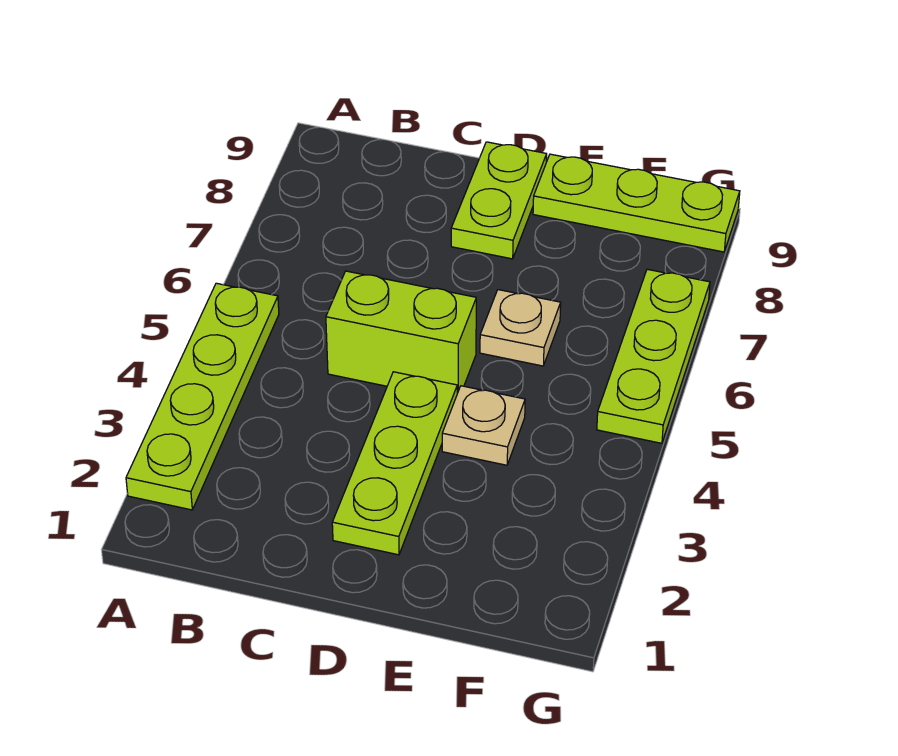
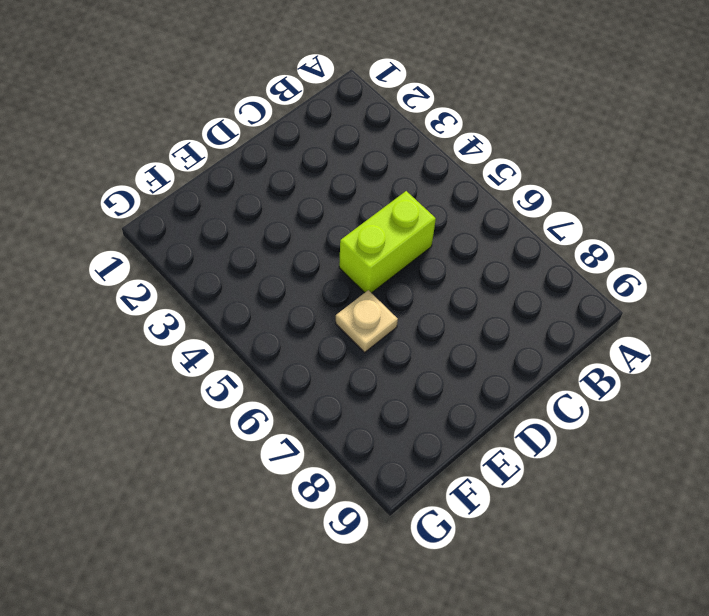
none -> lime plate A2:A5 level 1
none -> lime plate D2:D4 level 1

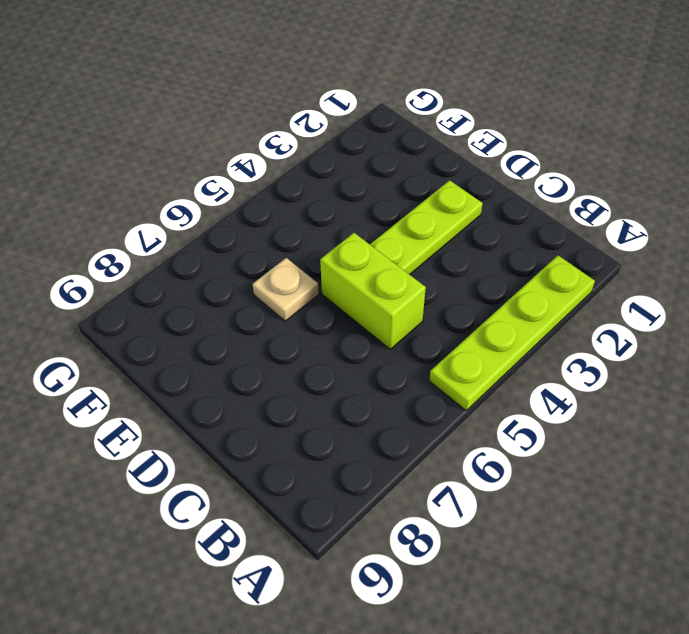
none -> lime plate D8:D9 level 1
none -> tan plate E4 level 1

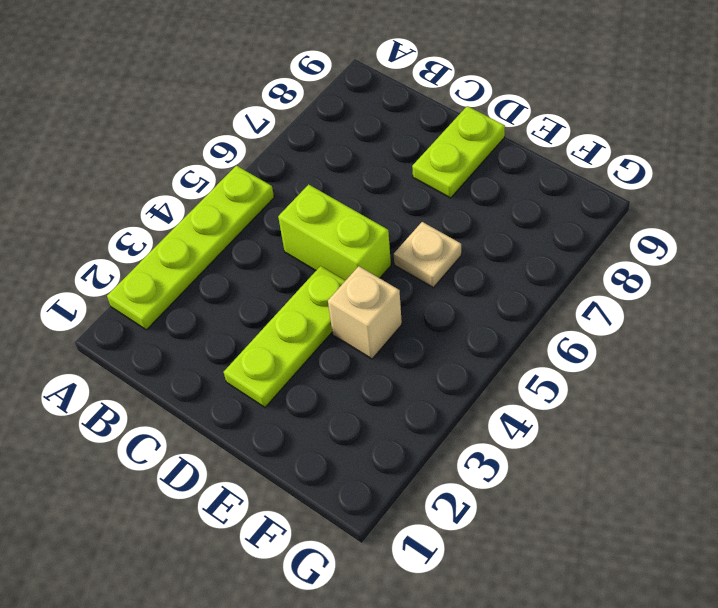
tan brick E4 level 1 -> tan plate E4 level 1
none -> lime plate E9:G9 level 1
none -> lime plate G5:G7 level 1

